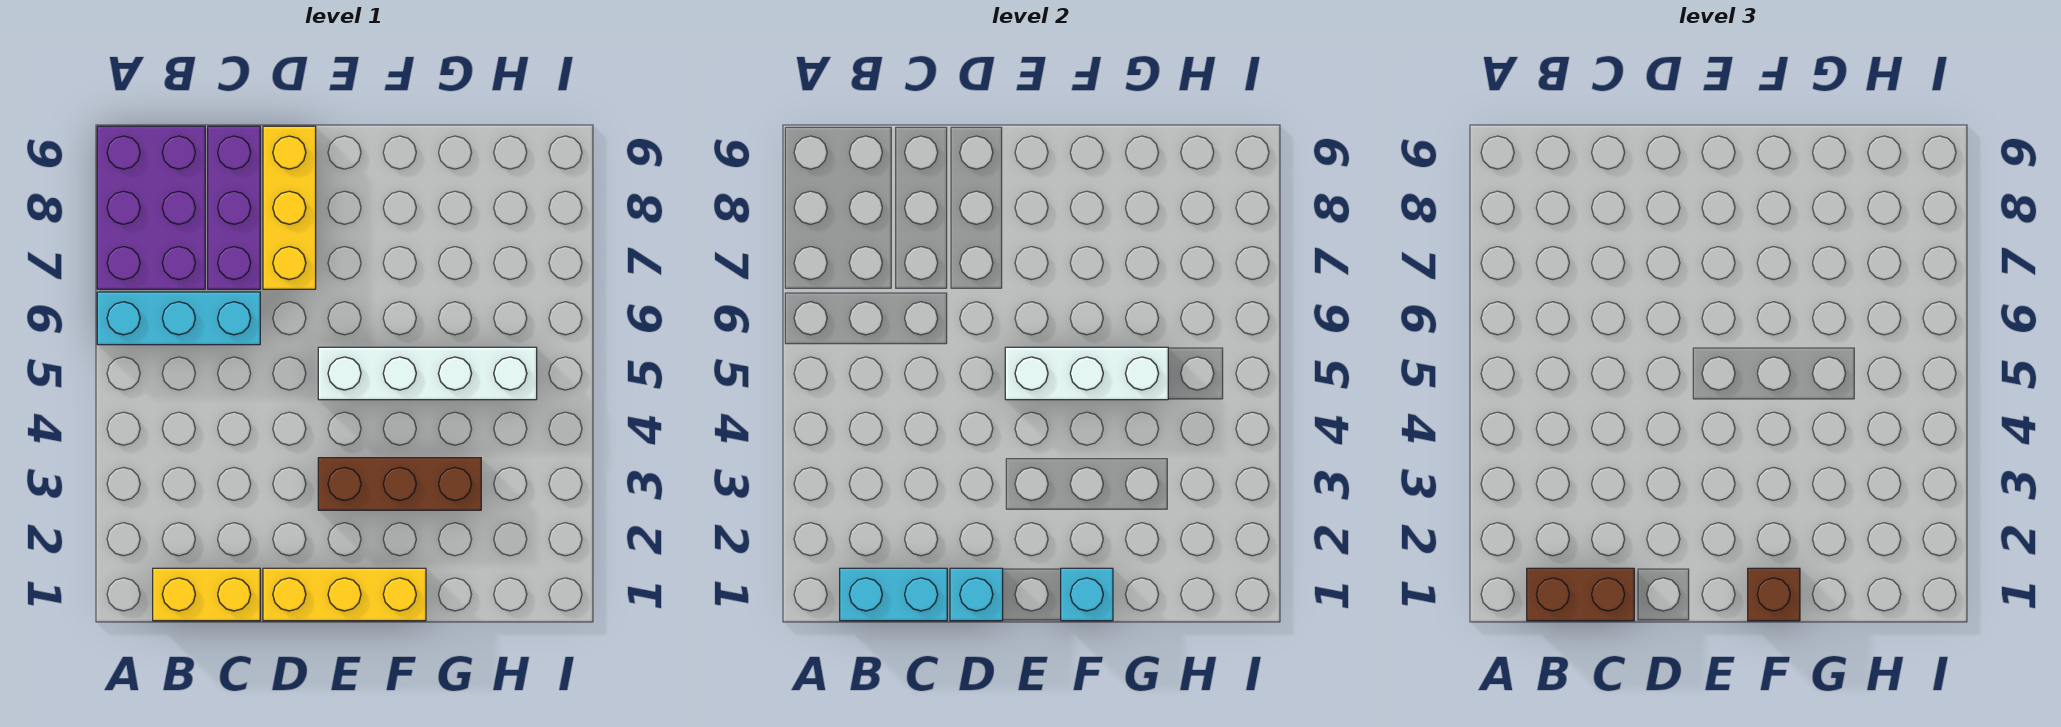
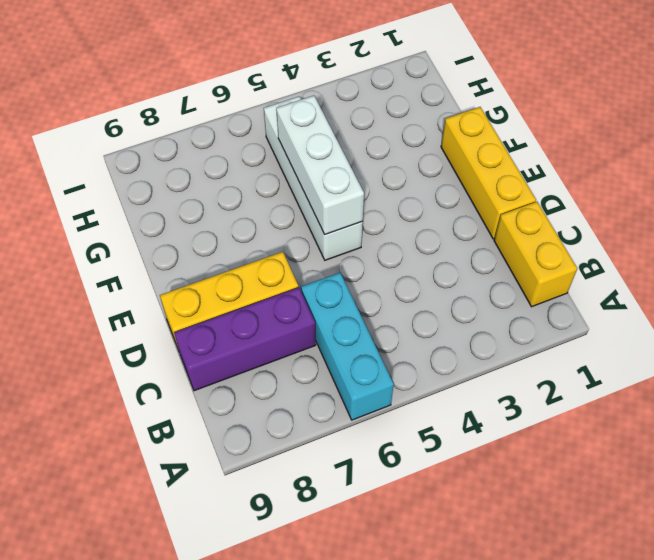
none -> purple brick A7:B9 level 1
none -> brown brick E3:G3 level 1
none -> cyan brick B1:C1 level 2

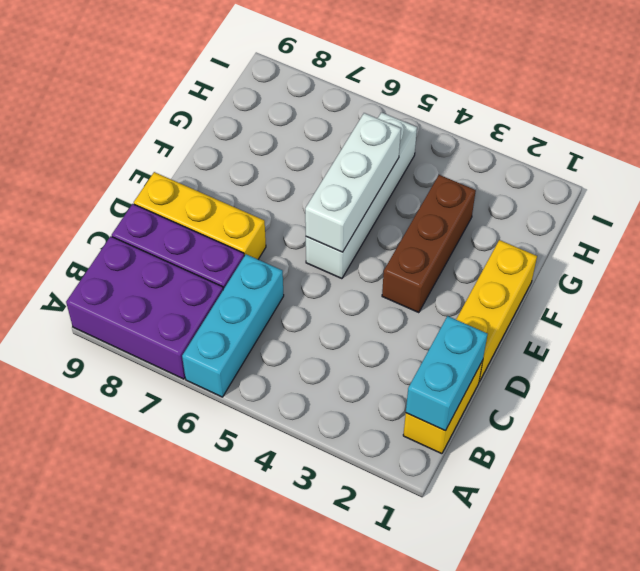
none -> cyan brick D1 level 2
none -> cyan brick F1 level 2
none -> brown brick B1:C1 level 3

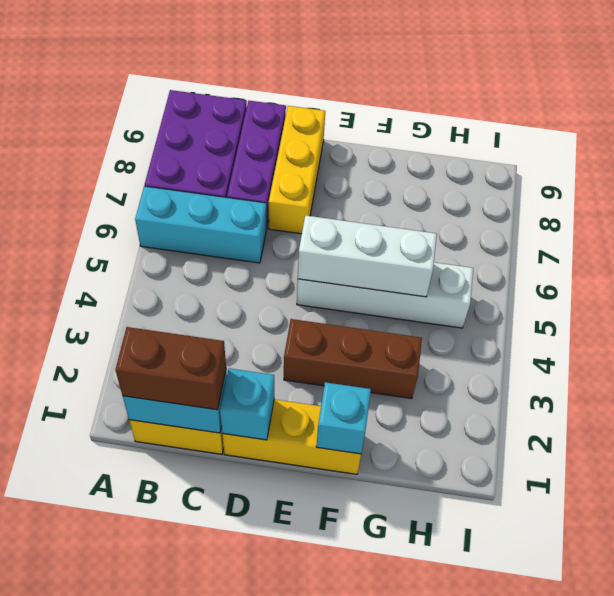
none -> brown brick F1 level 3

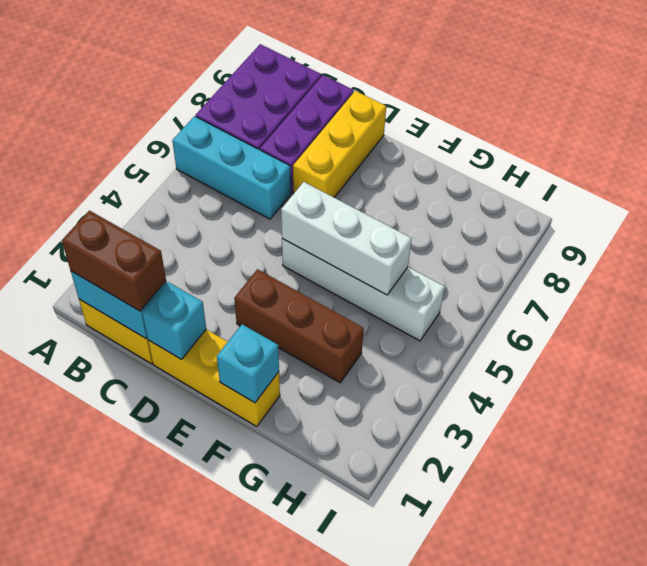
none -> brown brick F1 level 3

